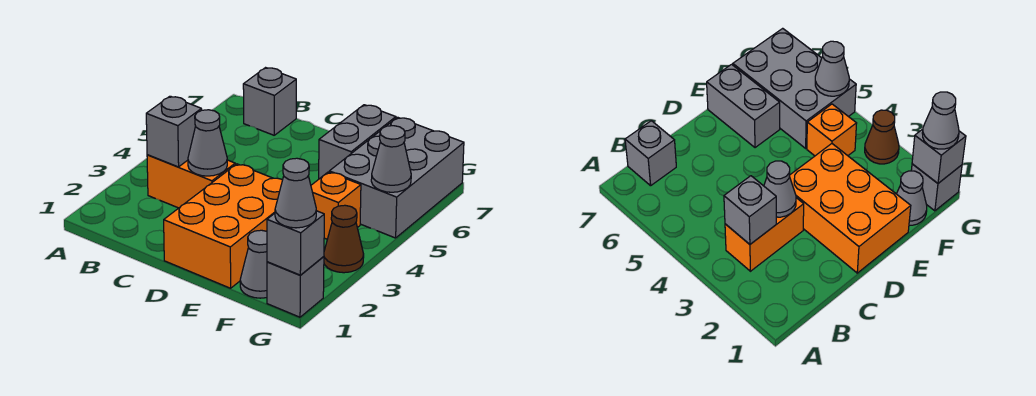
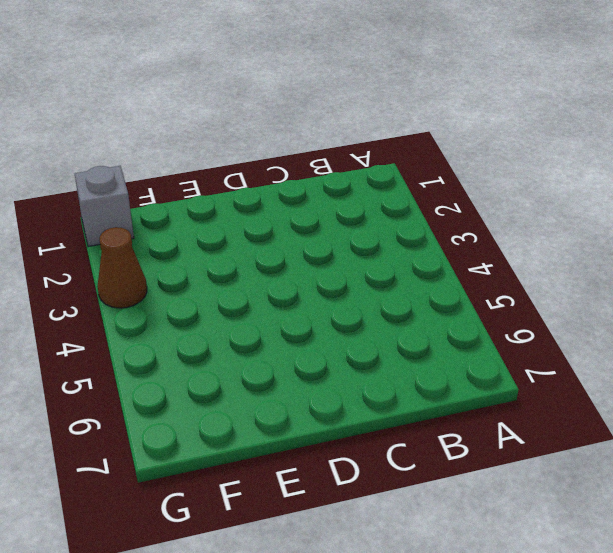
none -> orange brick B3:C3 level 1
none -> grey brick B7 level 1
none -> orange brick D1:E3 level 1

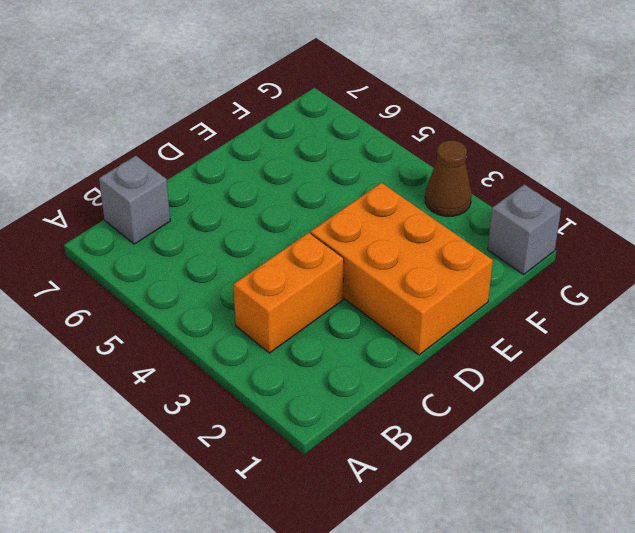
none -> grey brick E6:E7 level 1
none -> grey cone F1 level 1
none -> orange brick F4 level 1

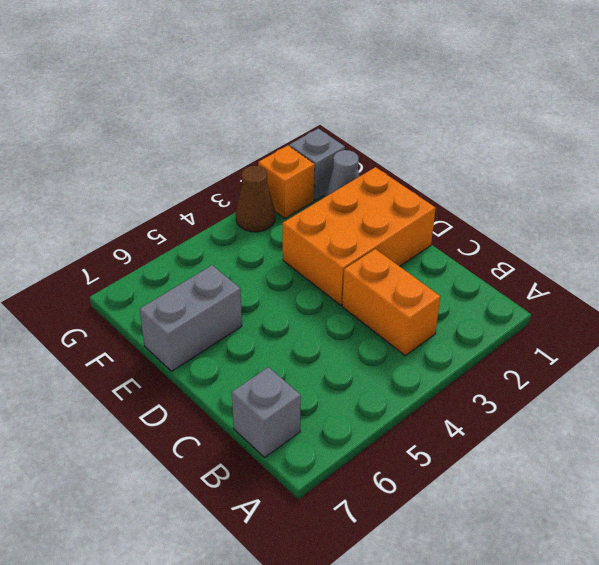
orange brick G2 level 1 -> orange brick F4 level 1
none -> grey brick F5:G7 level 1
none -> grey brick B3 level 2
none -> grey cone C3 level 2

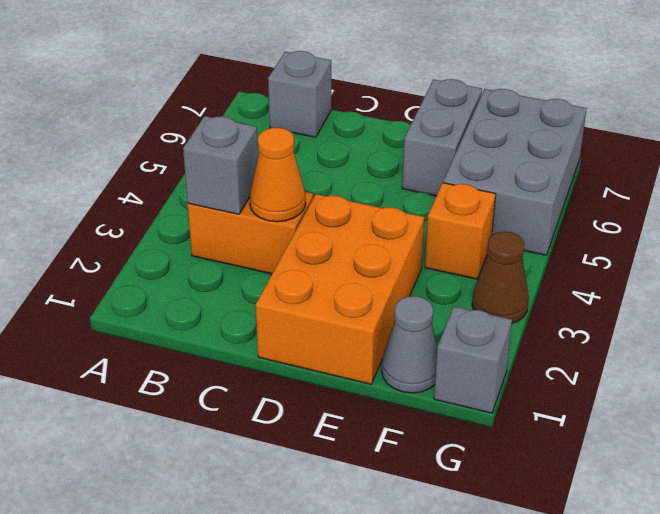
orange cone C3 level 2 -> grey cone C3 level 2
none -> grey brick G1 level 2
none -> grey cone G5 level 2
none -> grey cone G1 level 3

